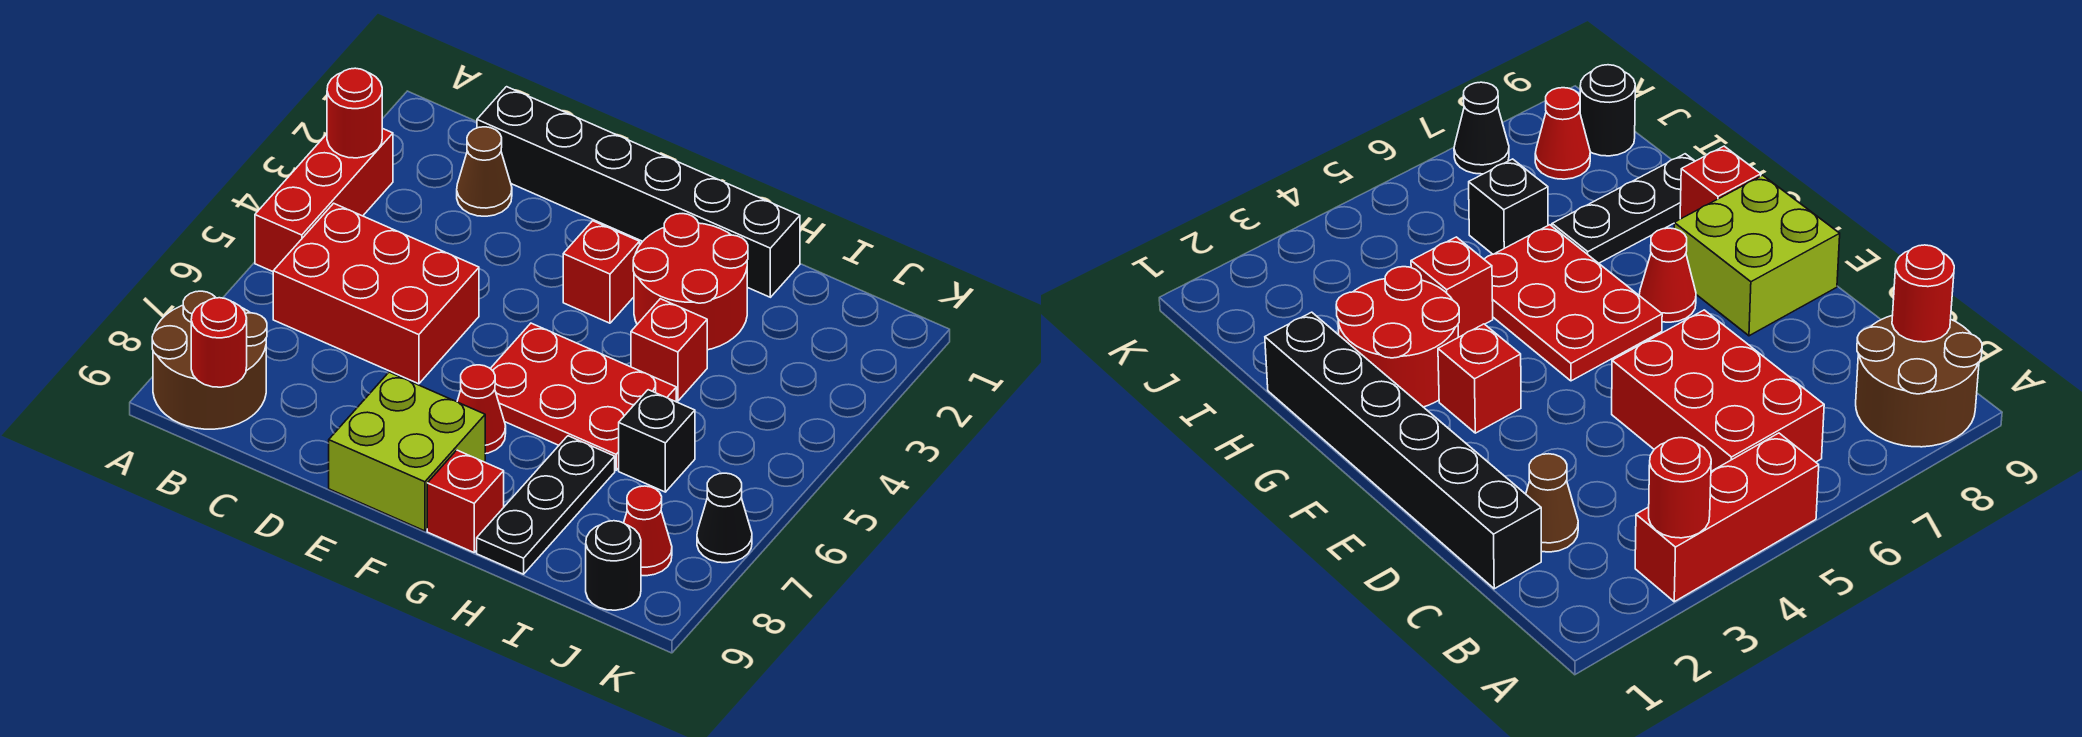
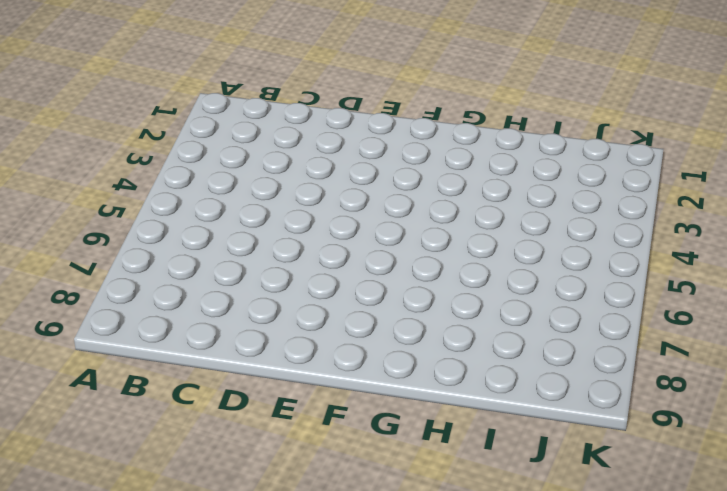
none -> red brick A3:A5 level 1
none -> brown round brick A8:B9 level 1
none -> red brick B5:D6 level 1

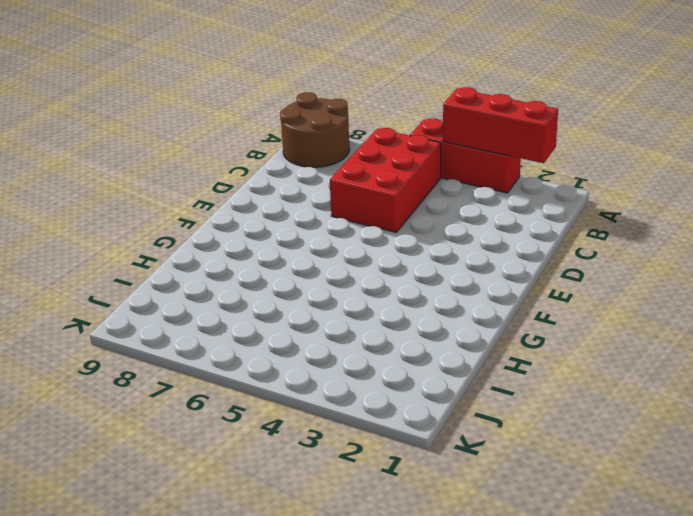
red brick A2:A4 level 2 -> red round brick A3 level 2
none -> black brick C1:H1 level 1
none -> brown cone C2 level 1
none -> lime brick E8:F9 level 1

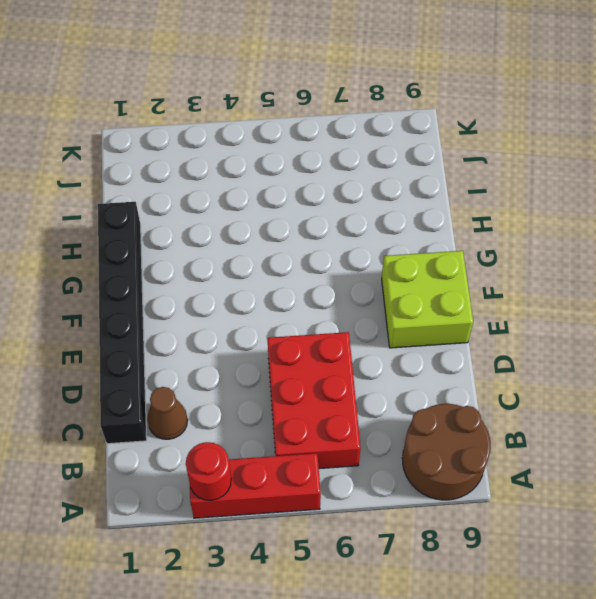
none -> red brick F3 level 1
none -> red plate F5:H6 level 1
none -> red cone F7 level 1

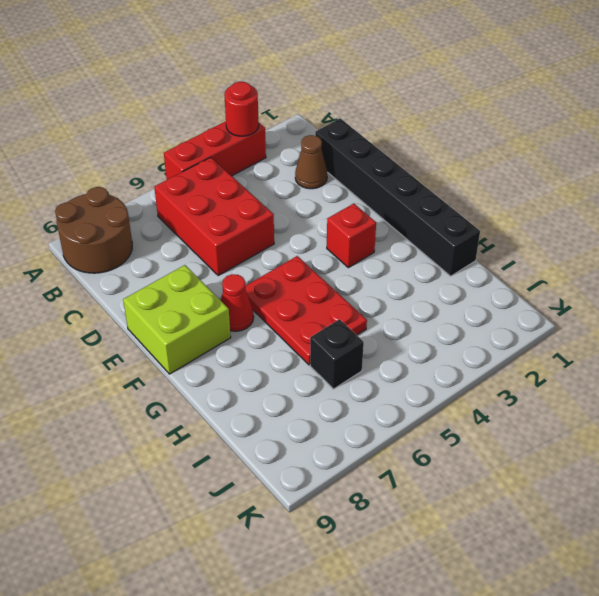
none -> red round brick G2:H3 level 1
none -> red brick G9 level 1
none -> red brick H4 level 1

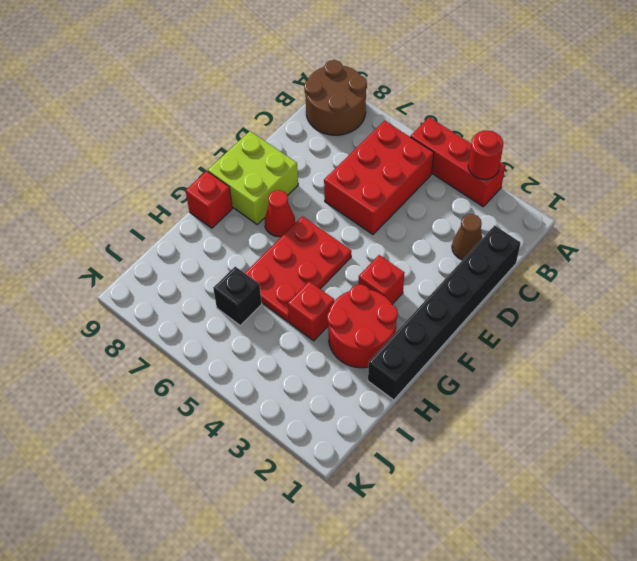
none -> black plate H7:H9 level 1
none -> red cone J8 level 1
none -> black round brick J9 level 1

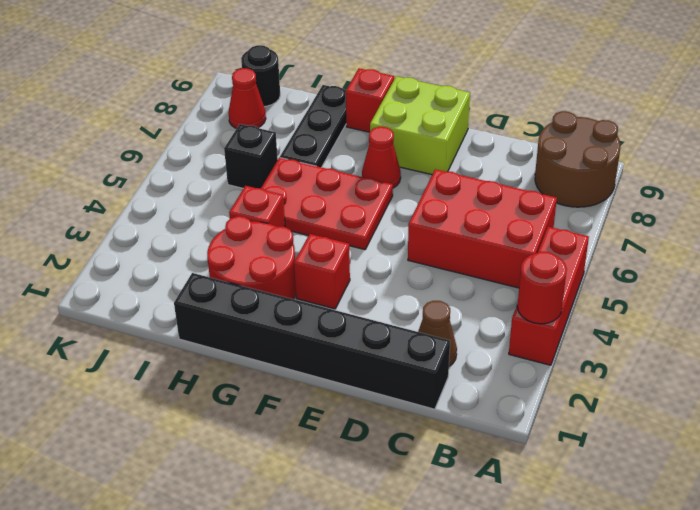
none -> black cone K7 level 1
none -> red round brick B9 level 2

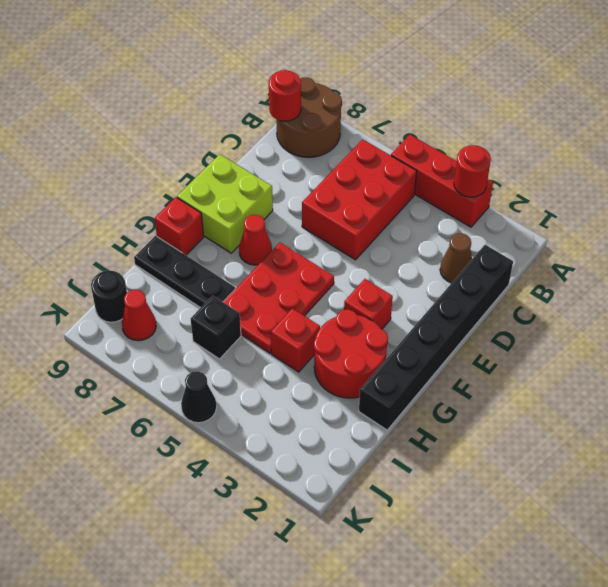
black cone K5 level 1 -> black cone K7 level 1

